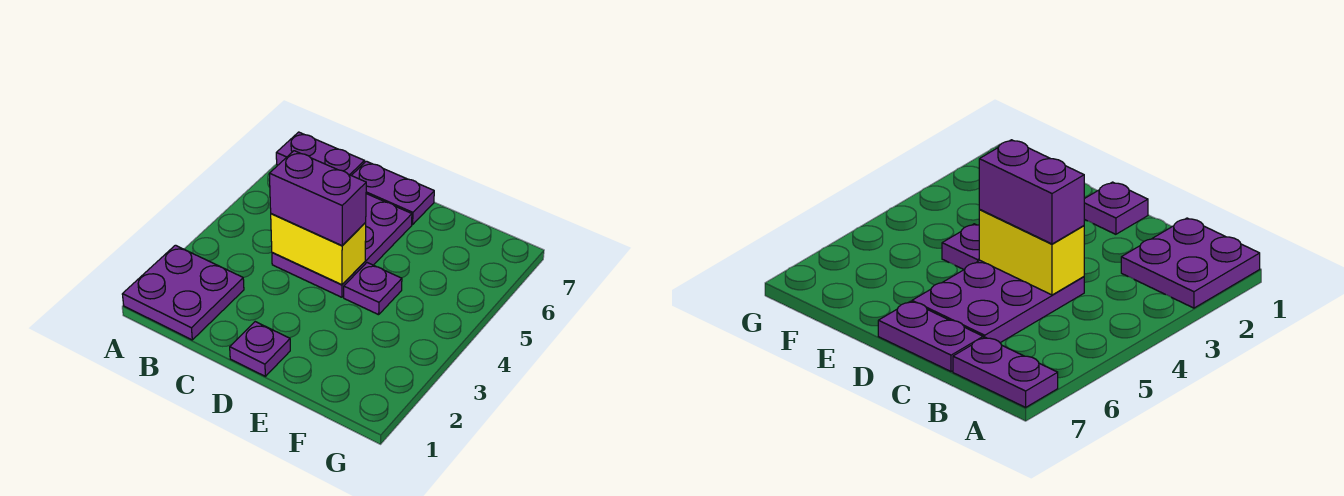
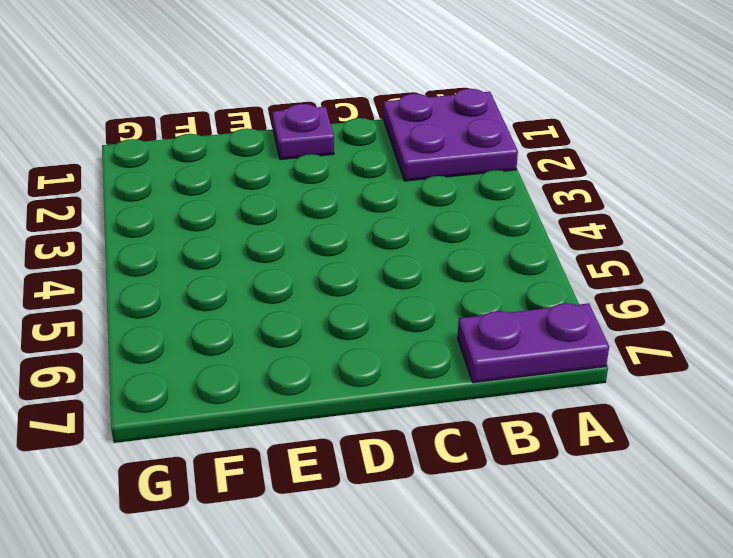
none -> purple plate C4:D6 level 1
none -> purple plate C7:D7 level 1

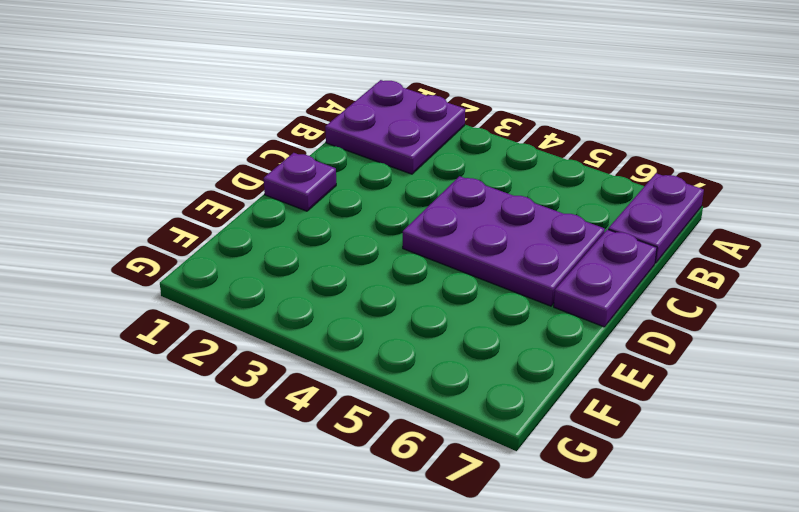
none -> purple plate E4 level 1
none -> yellow brick C4:D4 level 2

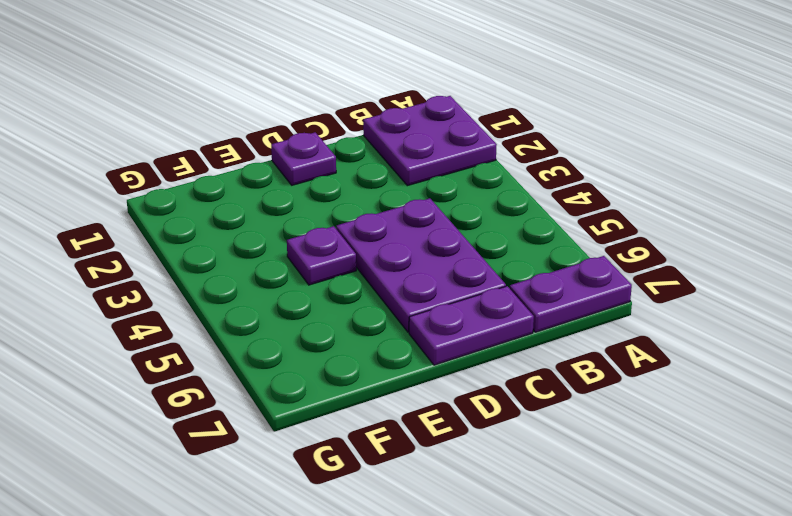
none -> yellow brick C4:D4 level 2
none -> purple brick C4:D4 level 3

